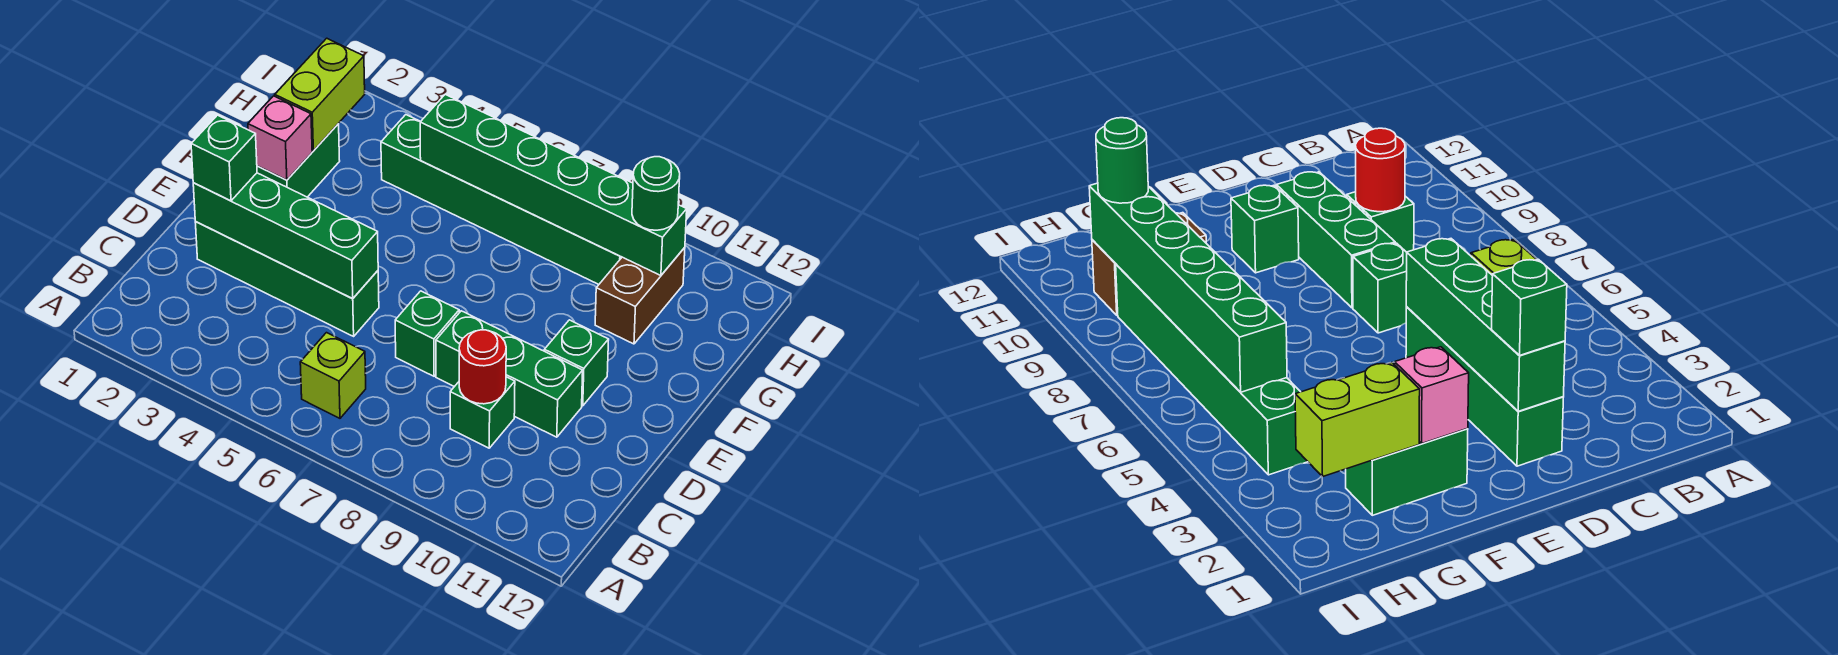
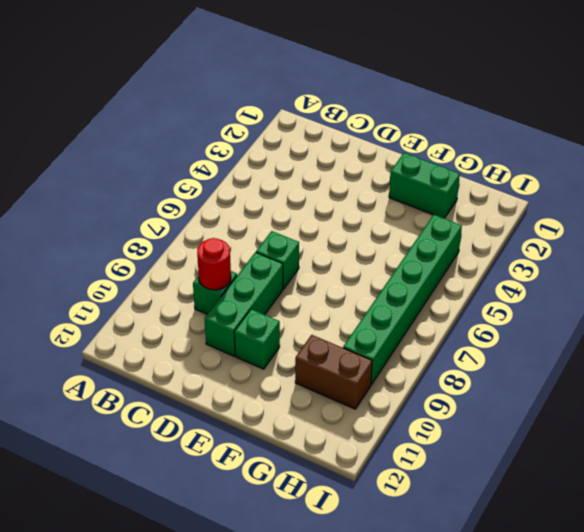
none -> lime brick B6 level 1
none -> green brick D2:D5 level 1
none -> green brick D2:D5 level 2

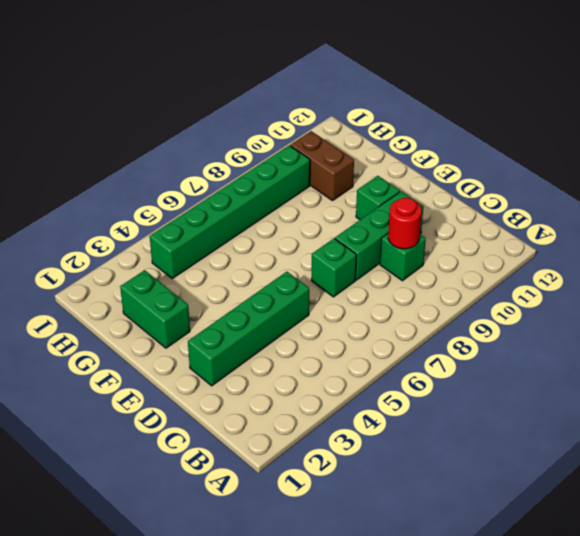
none -> lime brick B6 level 1
none -> green brick D2:D5 level 2
none -> pink brick F2 level 2

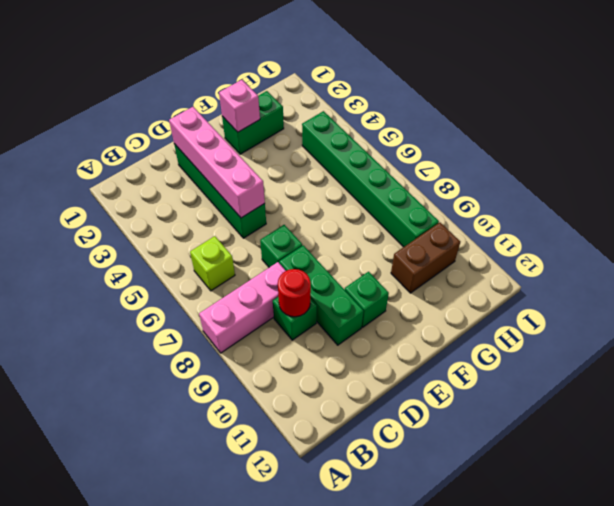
pink brick A8:C8 level 1 -> none
pink brick D2:D5 level 2 -> green brick D2:D5 level 2
none -> lime brick G2:H2 level 2
none -> green brick H5:H10 level 2
none -> green brick D2 level 3

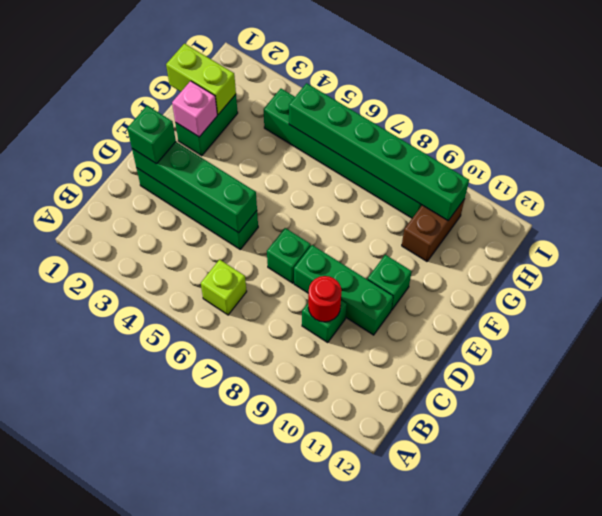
lime brick G1:G2 level 2 -> lime brick G2:H2 level 2
none -> green round brick H10 level 3

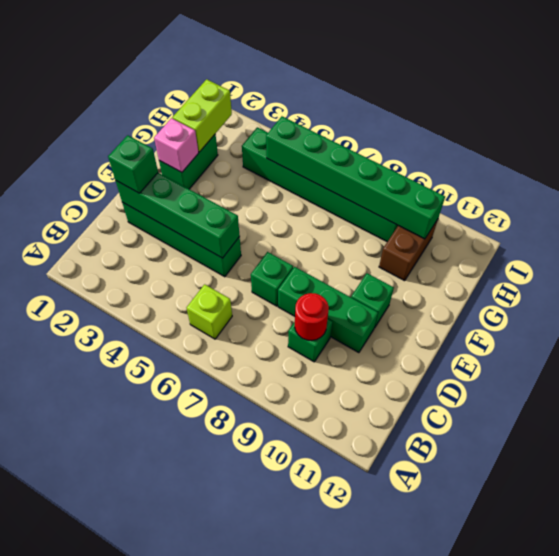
none -> green round brick H10 level 3

